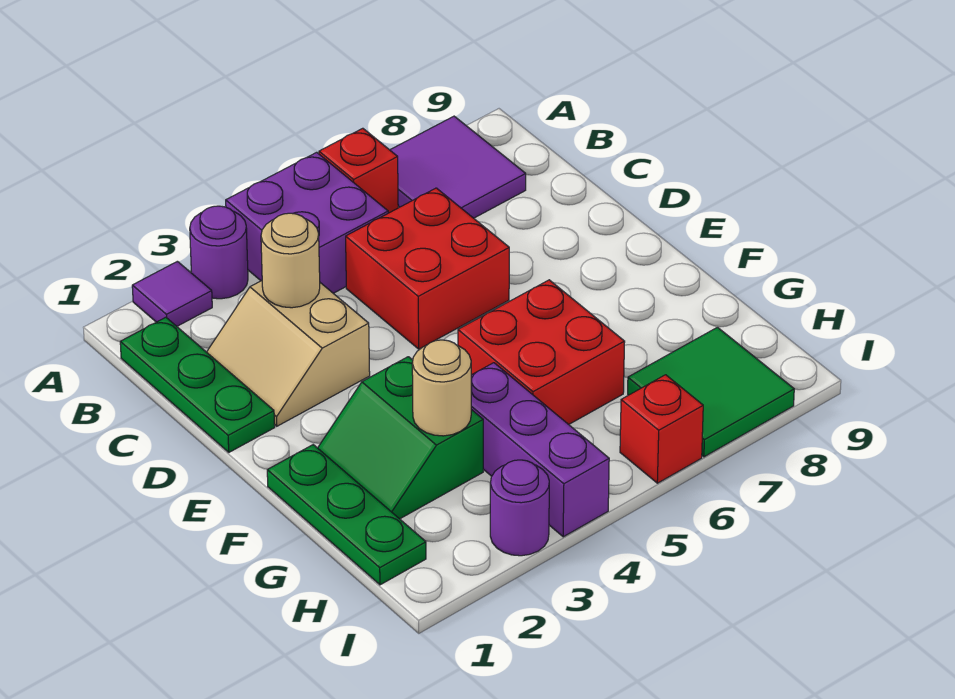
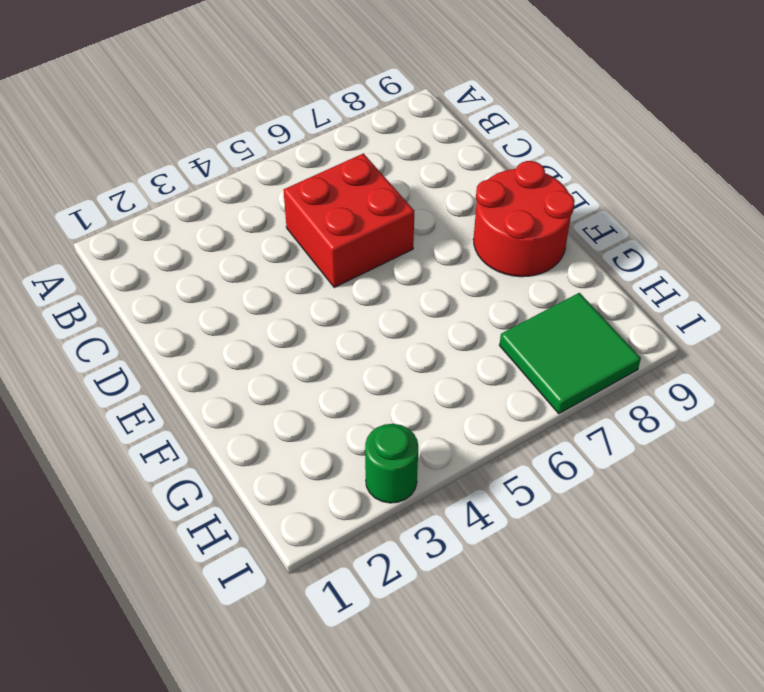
red round brick E8:F9 level 1 -> none
green round brick I3 level 1 -> purple round brick I3 level 1
none -> purple tile A2 level 1
none -> purple round brick A3 level 1
none -> purple brick A4:B5 level 1

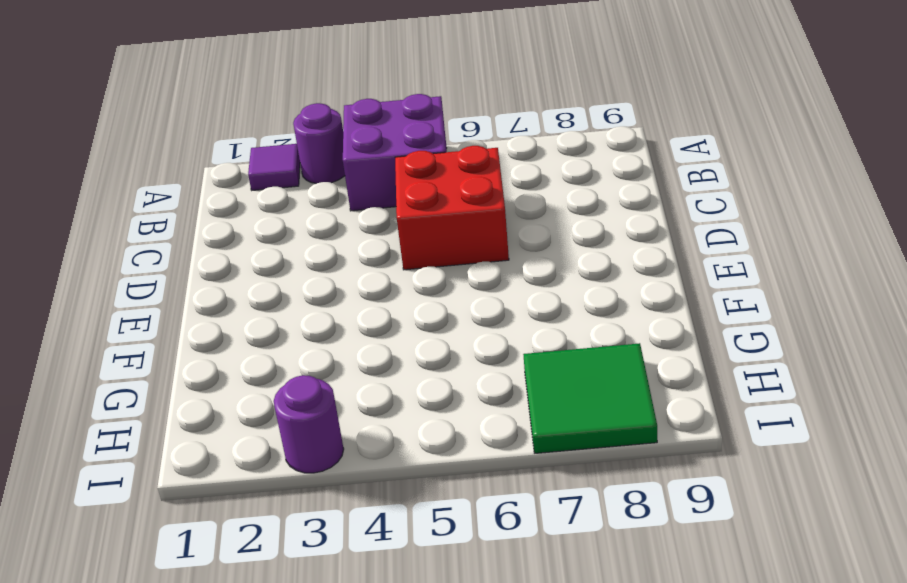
none -> red brick A6 level 1
none -> purple tile A7:B8 level 1
none -> green plate B1:D1 level 1

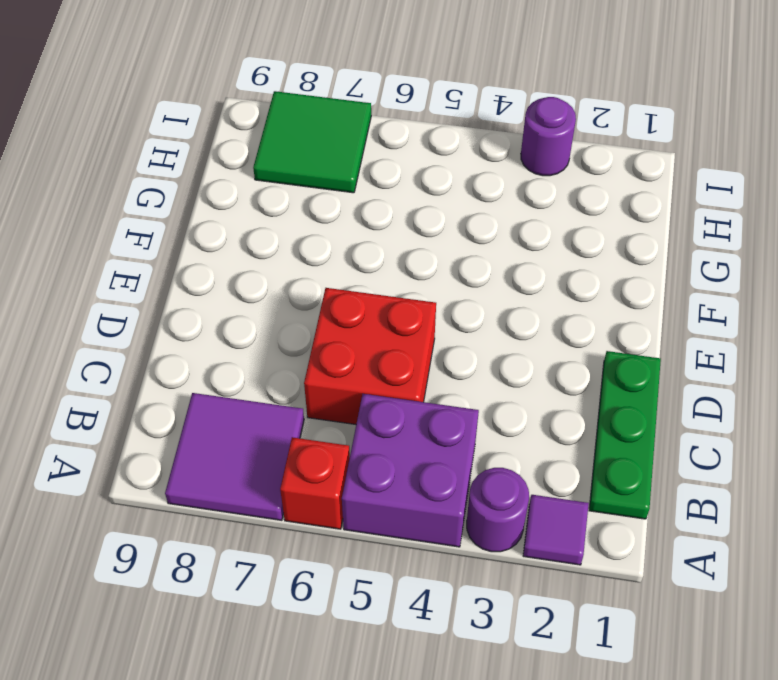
none -> tan slope C2:D3 level 1 top 3
none -> green plate F1:H1 level 1
none -> green slope F2:G3 level 1 top 3

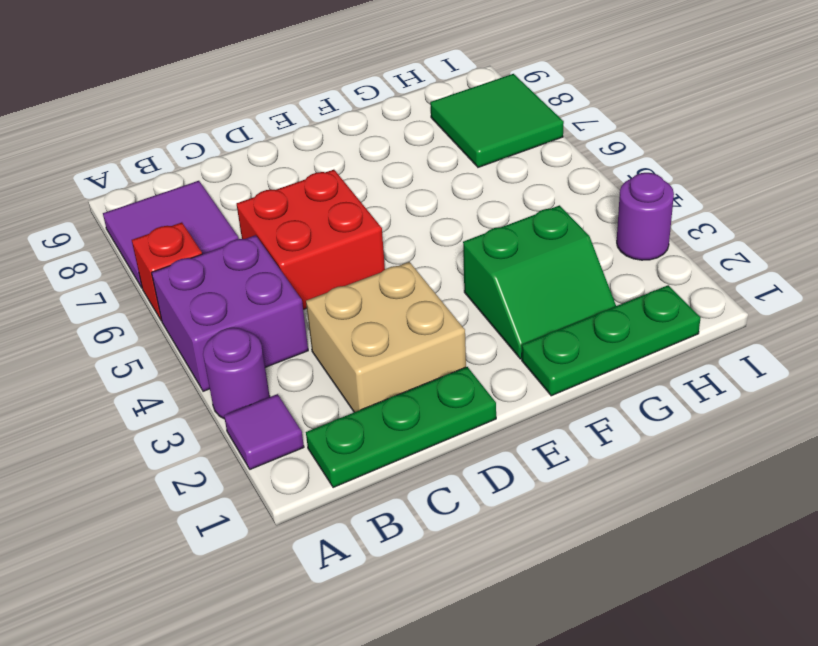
tan brick C2:D3 level 1 -> tan slope C2:D3 level 1 top 3
none -> red brick F5:G6 level 1
none -> purple brick G4:I4 level 1
none -> red brick I6 level 1

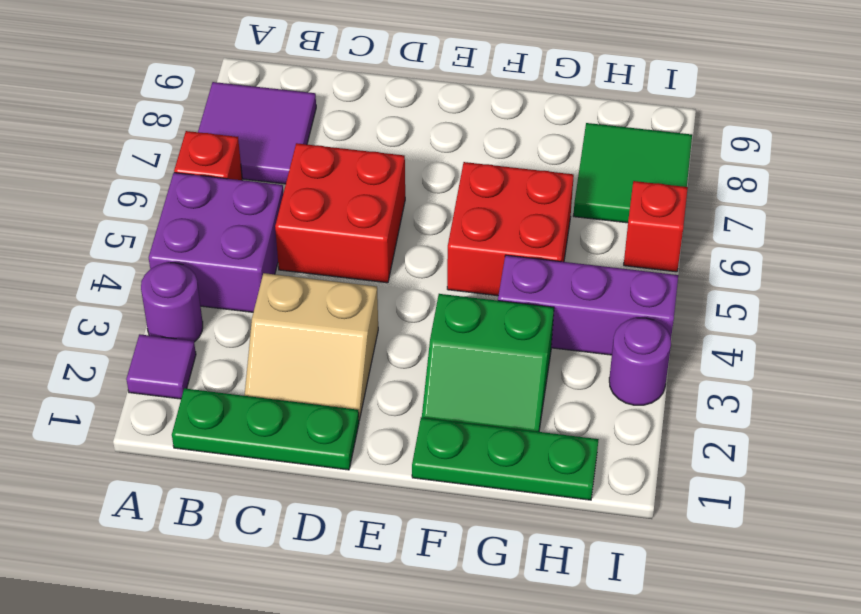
none -> tan round brick C3 level 2
none -> tan round brick G3 level 2

